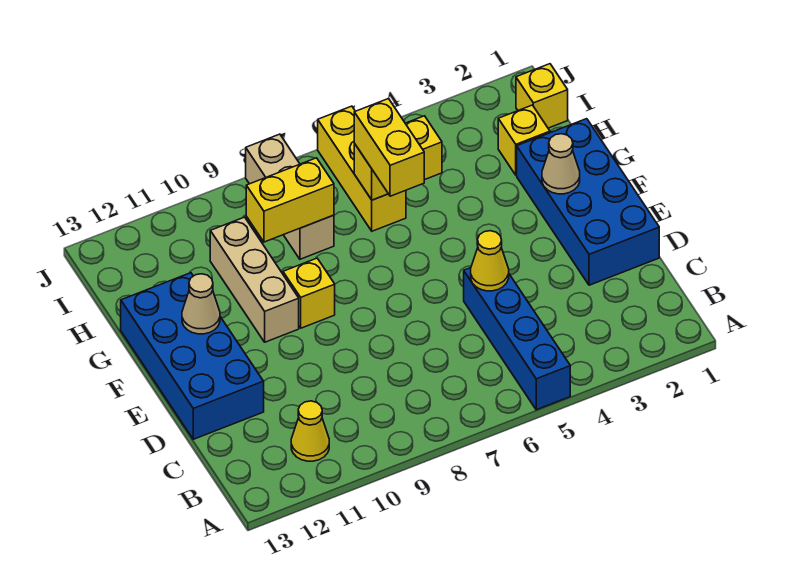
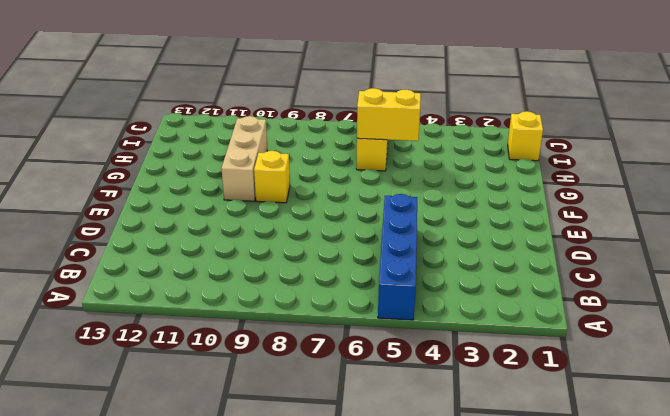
none -> yellow cone B11 level 1
none -> blue brick D1:G2 level 1
none -> blue brick D12:G13 level 1

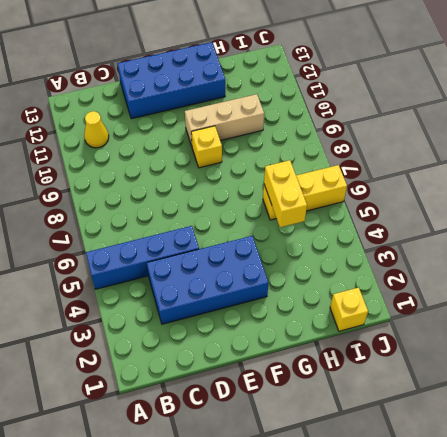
blue brick C3:F4 level 1 -> blue brick D1:G2 level 1
none -> yellow brick H2 level 1
none -> tan brick H8:J8 level 1
none -> yellow cone D5 level 2

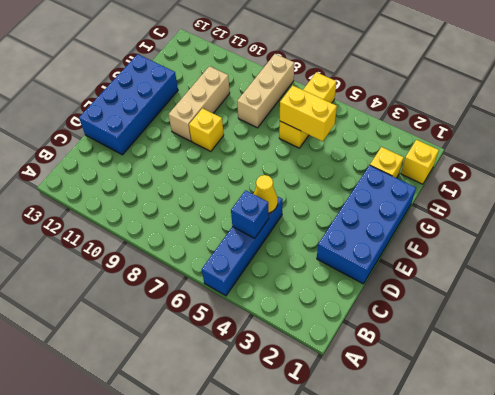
blue brick C5 level 2 -> none
none -> yellow cone B11 level 1
none -> tan cone F2 level 2
none -> tan cone F12 level 2

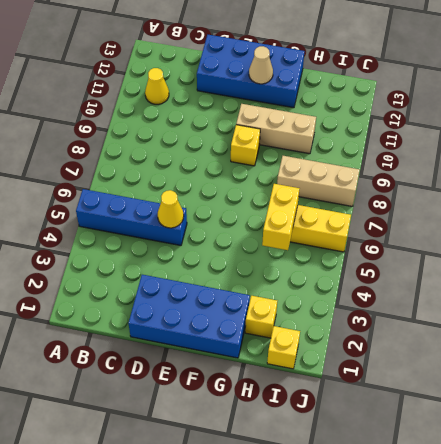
none -> tan cone F2 level 2
none -> yellow brick H8:H9 level 2
none -> yellow brick G6:H6 level 3

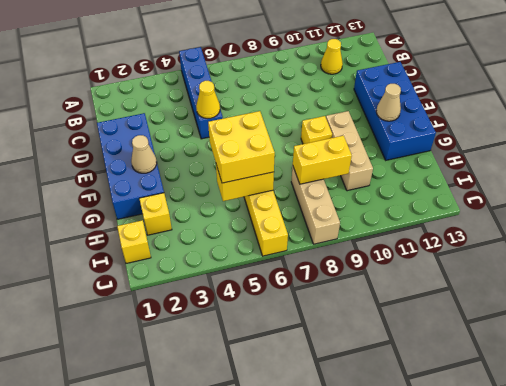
yellow brick G5:H6 level 3 -> yellow brick G6:H6 level 3

